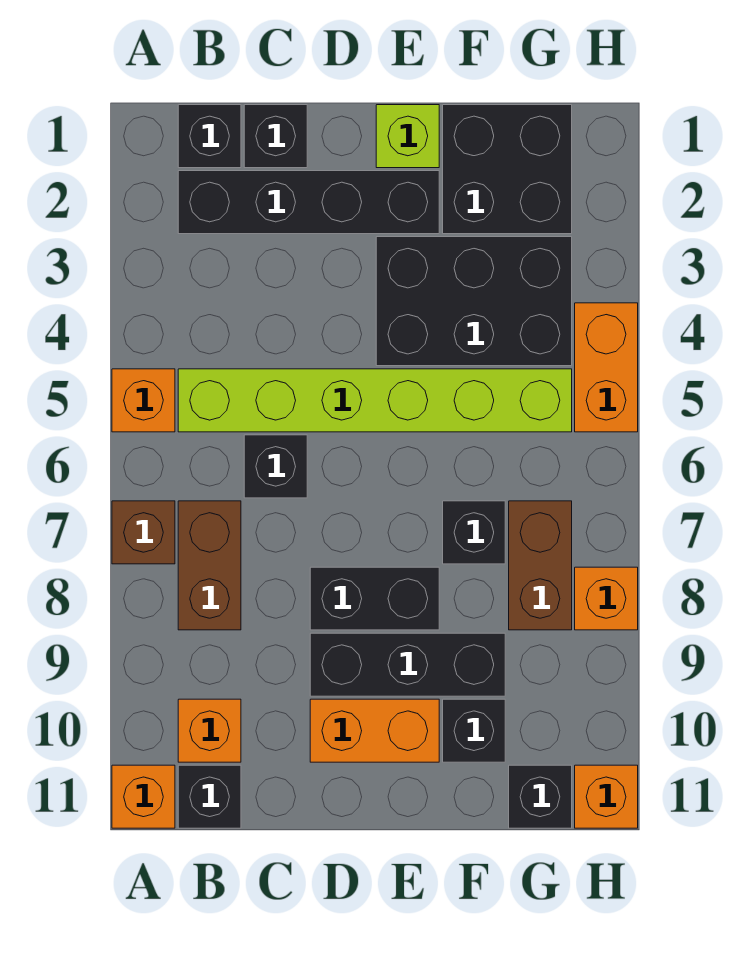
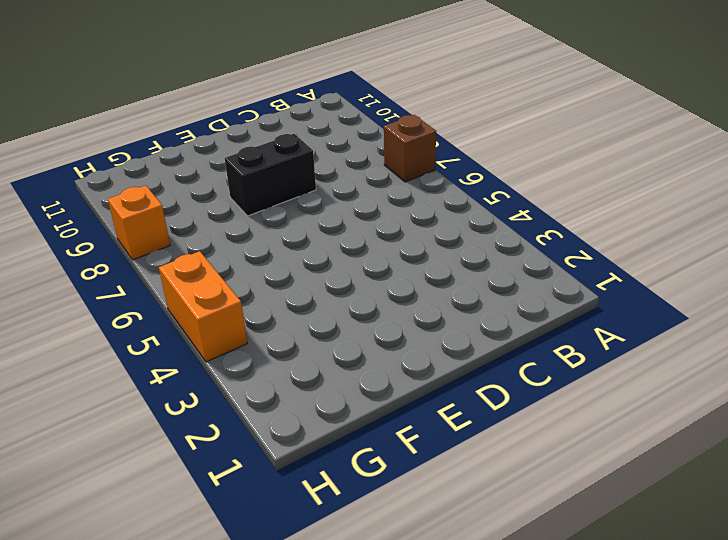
none -> orange brick A5 level 1
none -> orange brick A11 level 1
none -> black brick B1 level 1

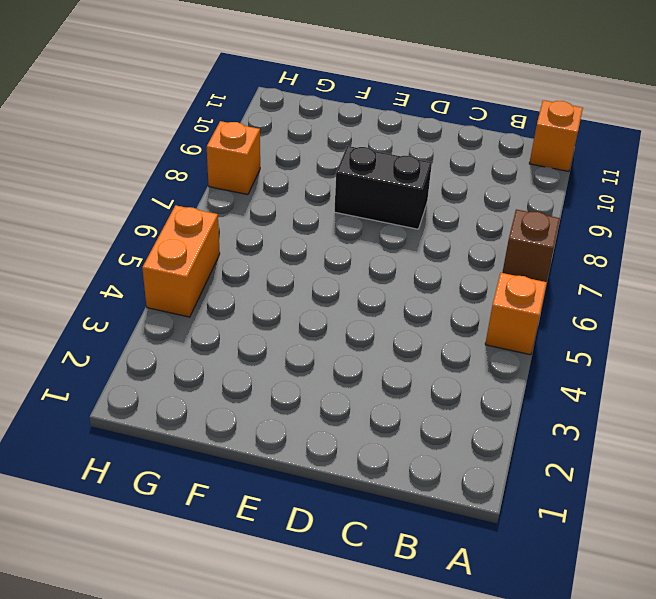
none -> black brick B1 level 1
none -> black brick B2:E2 level 1
none -> lime brick B5:G5 level 1

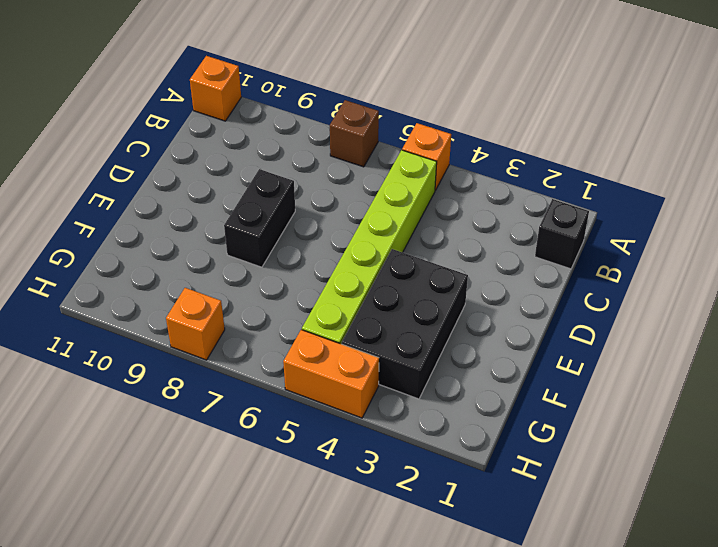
none -> black brick B2:E2 level 1
none -> brown brick B7:B8 level 1
none -> orange brick B10 level 1

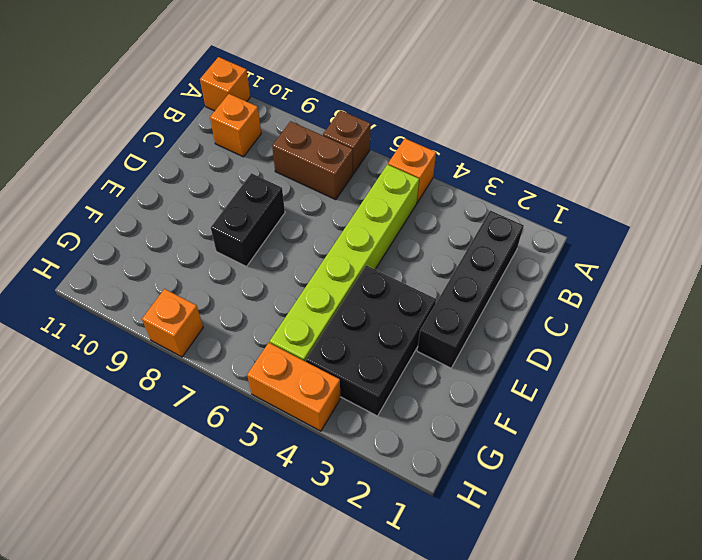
none -> black brick B1 level 1
none -> black brick B11 level 1
none -> black brick C1 level 1

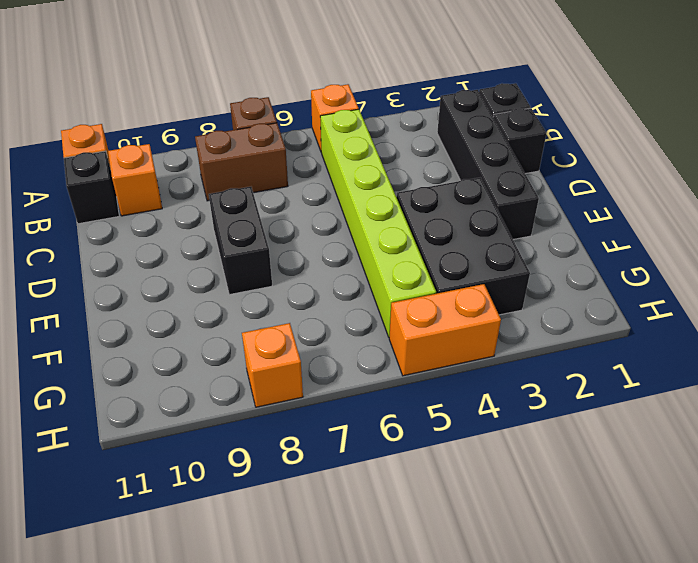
none -> black brick C6 level 1
none -> black brick D9:F9 level 1
none -> orange brick D10:E10 level 1

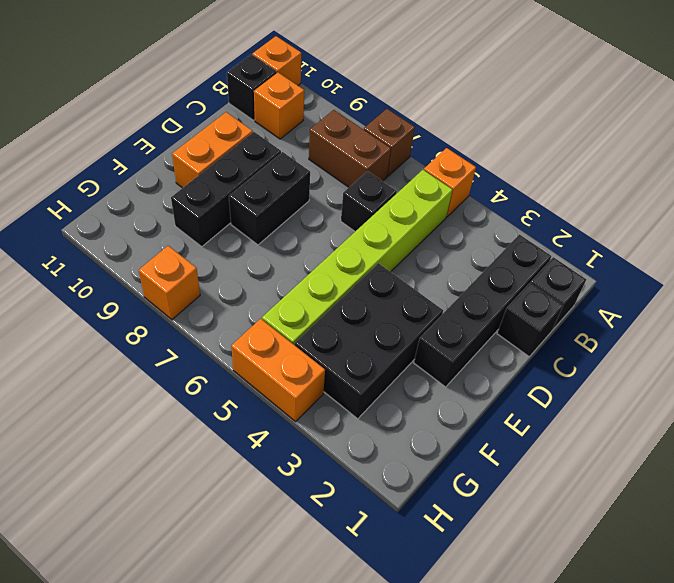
none -> lime brick E1 level 1
none -> black brick F1:G2 level 1
none -> black brick F7 level 1

